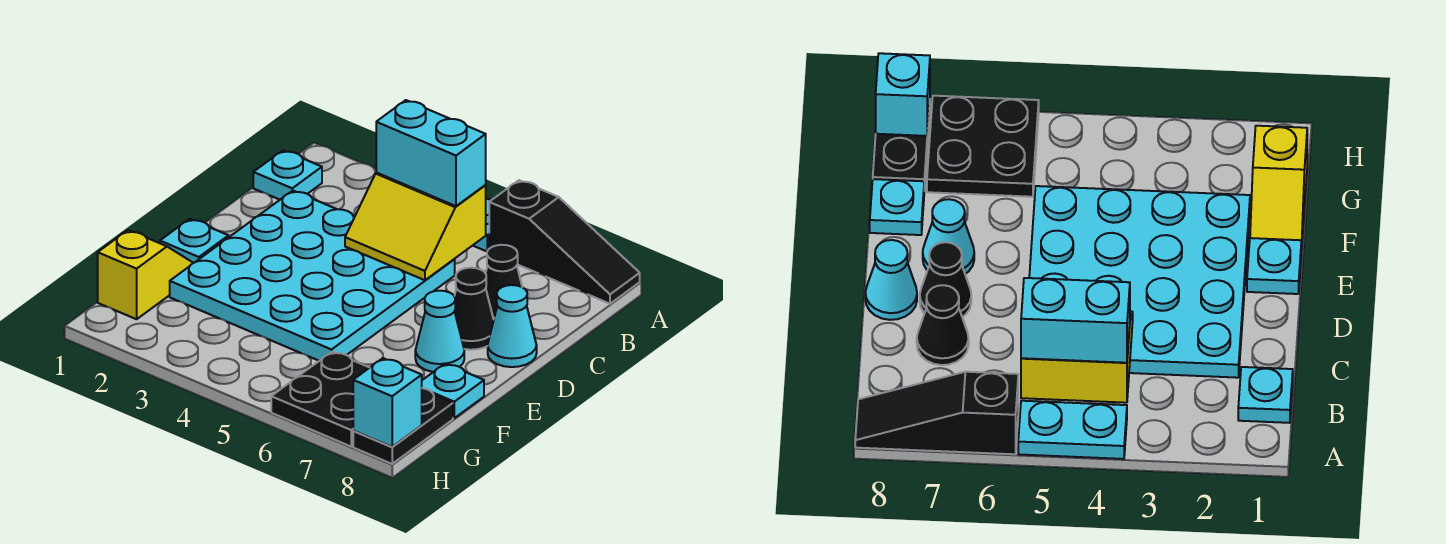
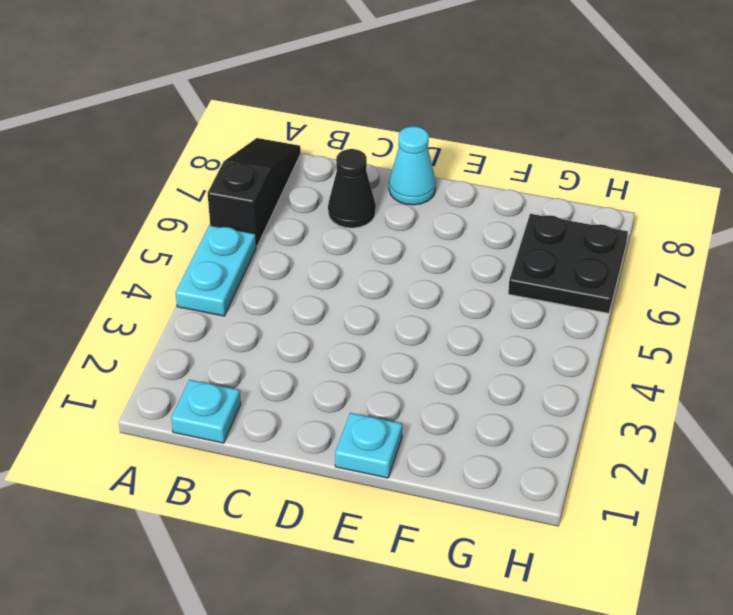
none -> cyan plate C2:F5 level 1
none -> black cone D7 level 1
none -> cyan cone E7 level 1

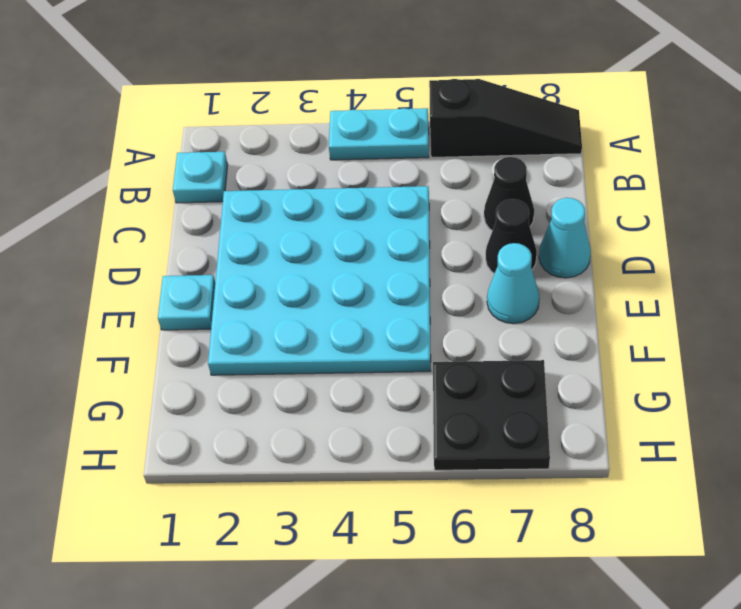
none -> yellow slope F1:G1 level 1 top G
none -> cyan plate F8 level 1
none -> black plate G8:H8 level 1

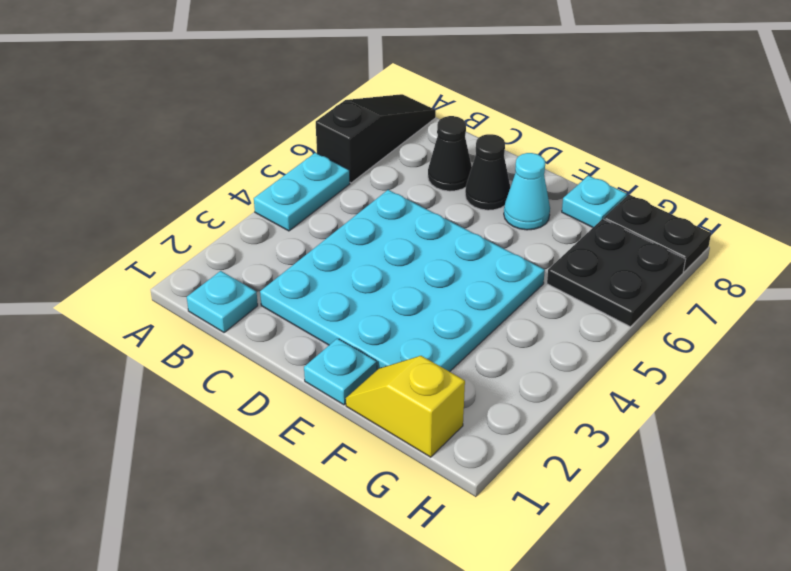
none -> cyan cone D8 level 1
none -> yellow slope B4:C5 level 2 top B
none -> cyan brick H8 level 2

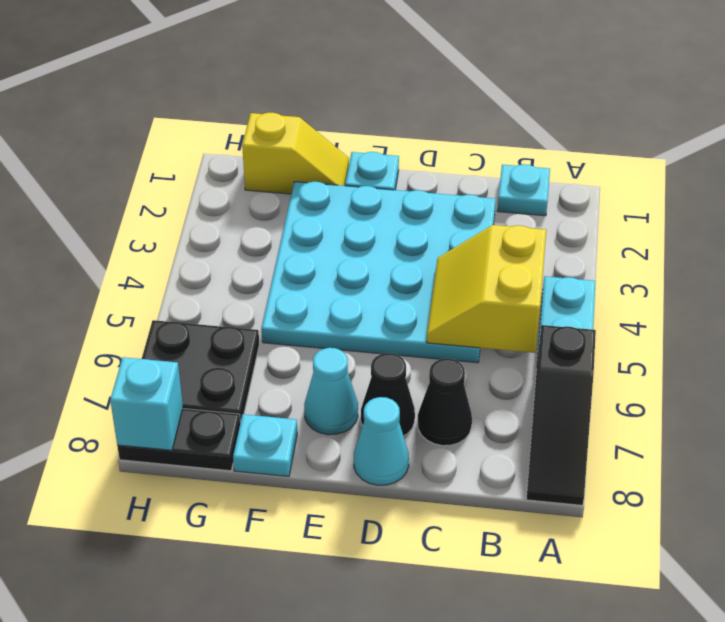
none -> cyan brick B4:B5 level 3

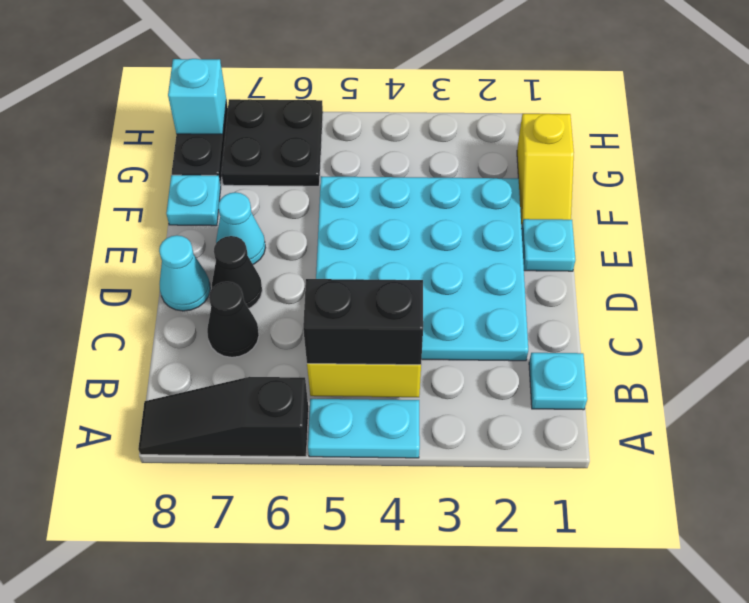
black brick B4:B5 level 3 -> cyan brick B4:B5 level 3

